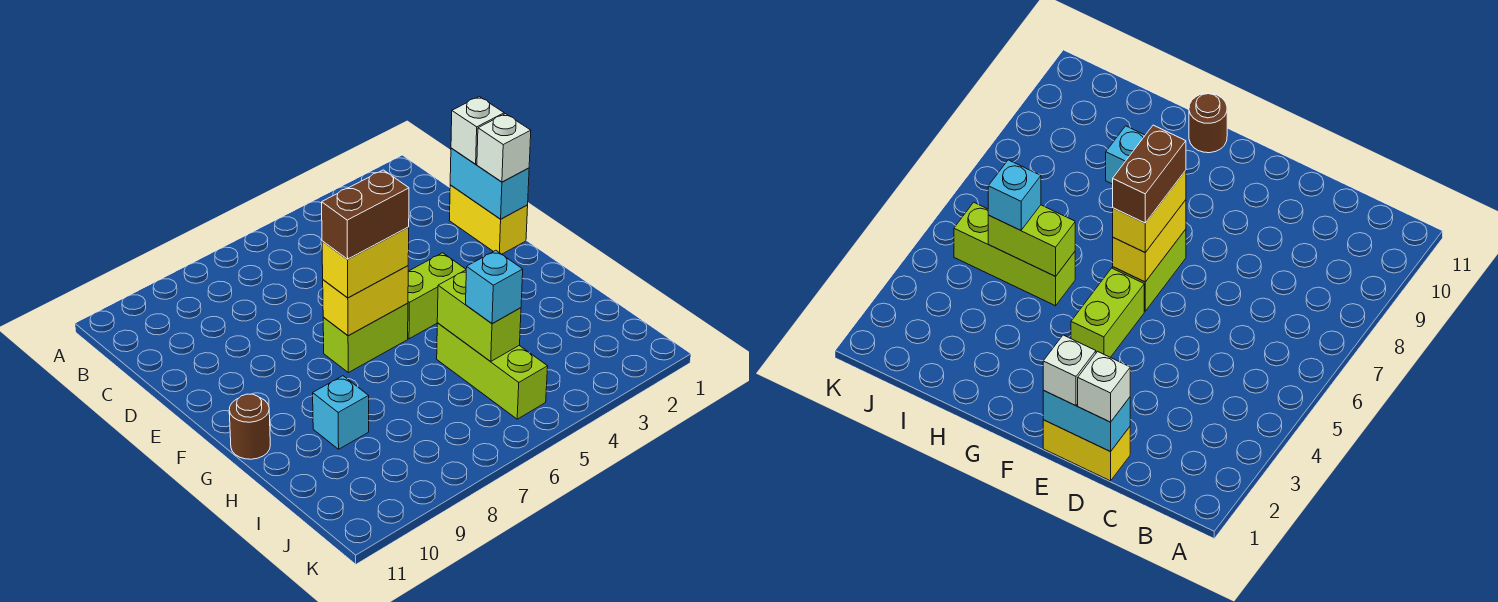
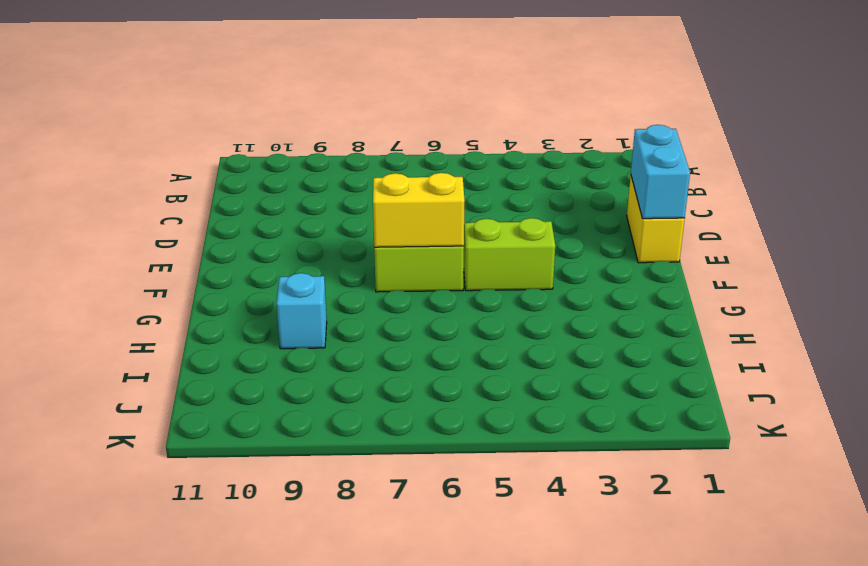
none -> brown round brick G11 level 1
none -> lime brick H5:J5 level 1
none -> lime brick H5:I5 level 2

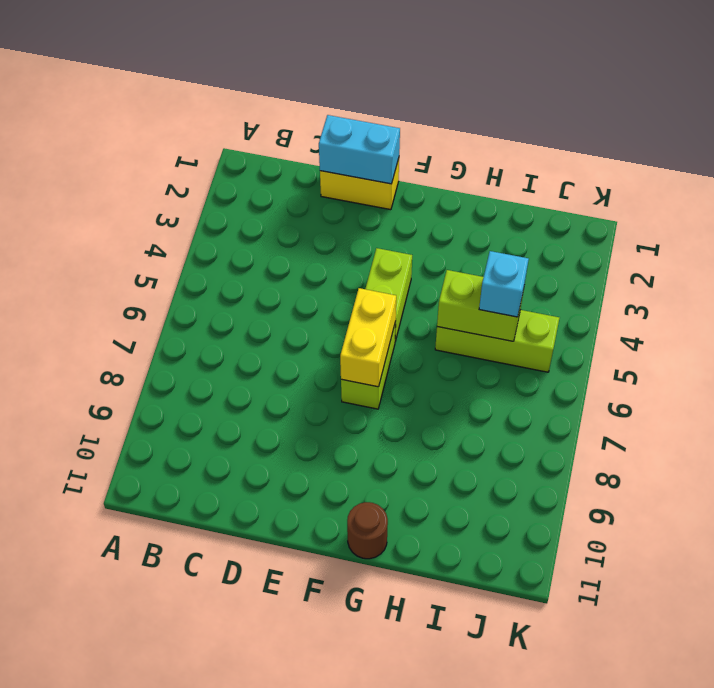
none -> cyan brick H9 level 1
none -> white brick D1 level 3
none -> white brick E1 level 3

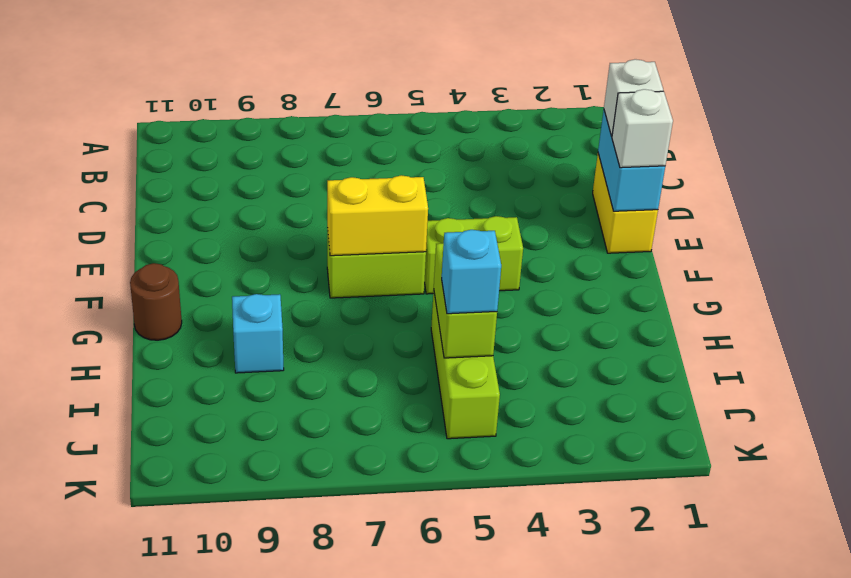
none -> yellow brick F6:F7 level 3
none -> brown brick F6:F7 level 4

